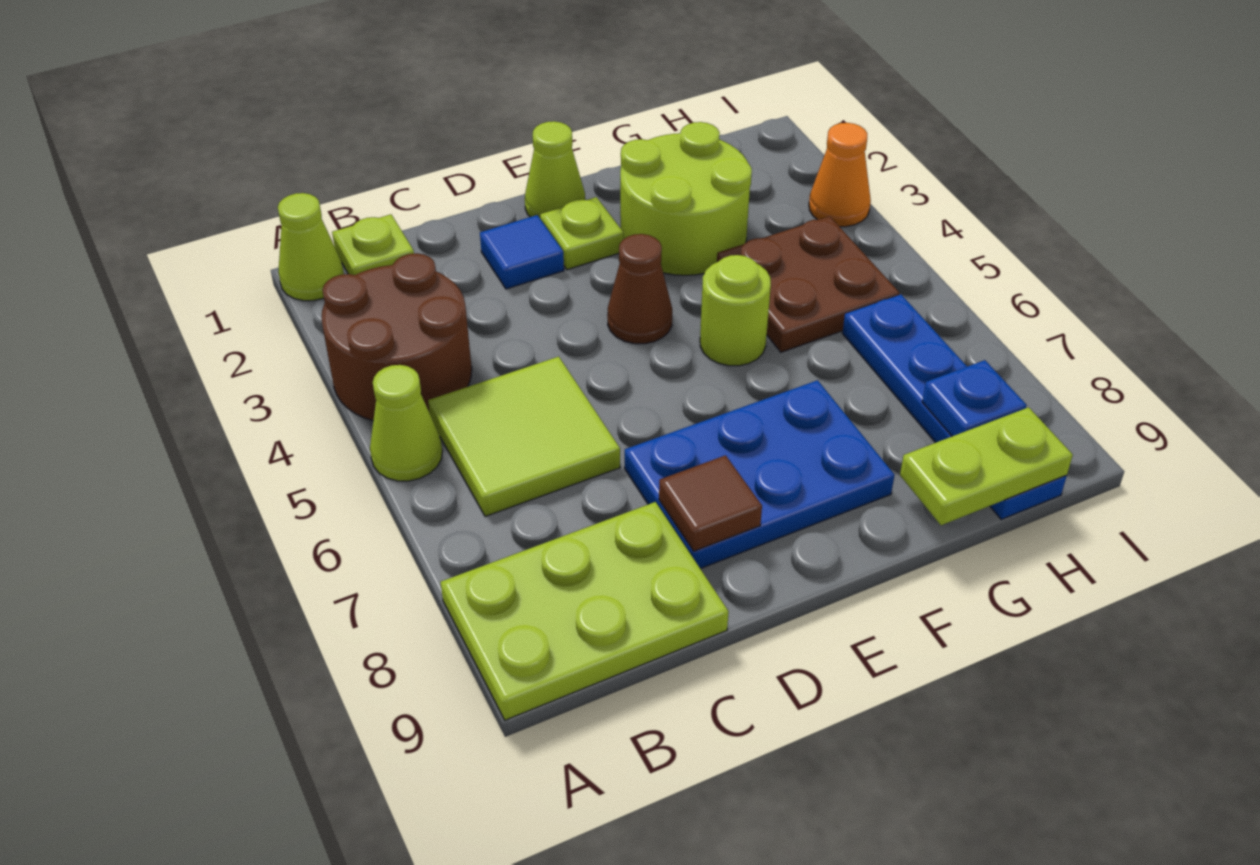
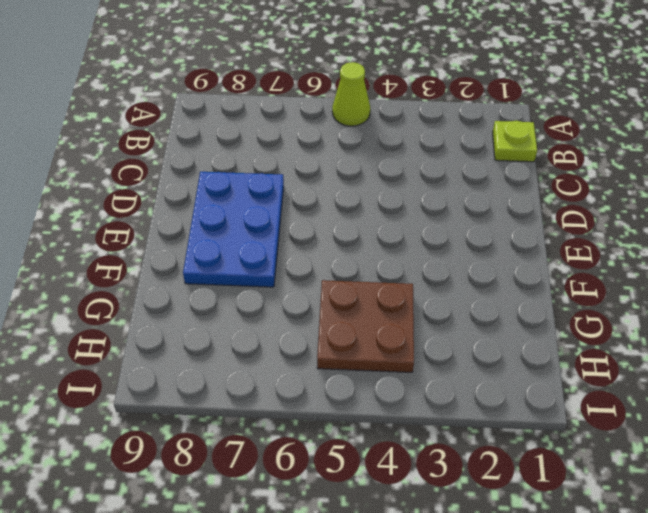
none -> lime cone A1 level 1
none -> brown round brick A3:B4 level 1
none -> lime plate A8:C9 level 1

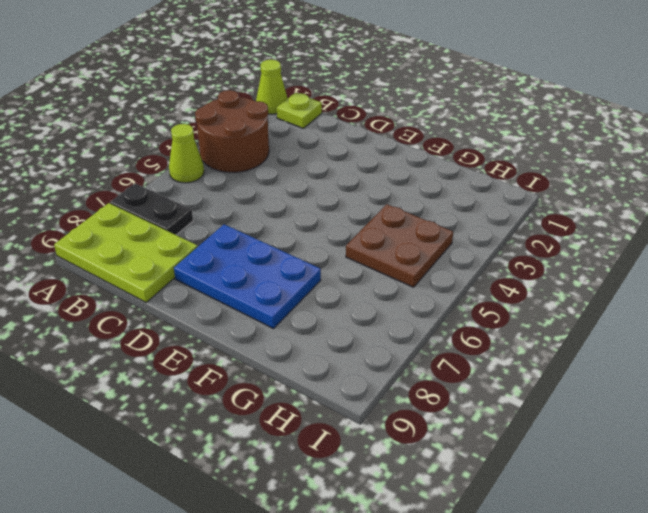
black plate A7:B7 level 1 -> none
none -> lime tile B5:C6 level 1
none -> blue tile D2 level 1
none -> lime cone E1 level 1

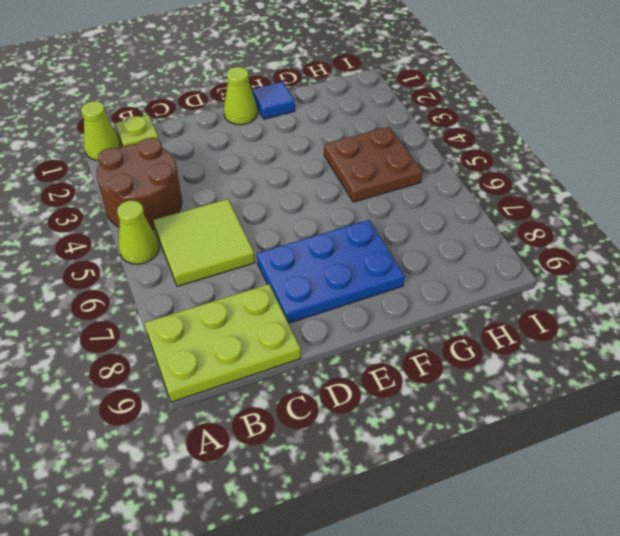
blue tile F1 level 1 -> blue tile D2 level 1
none -> lime plate E2 level 1
none -> brown cone E4 level 1
none -> lime round brick F2:G3 level 1

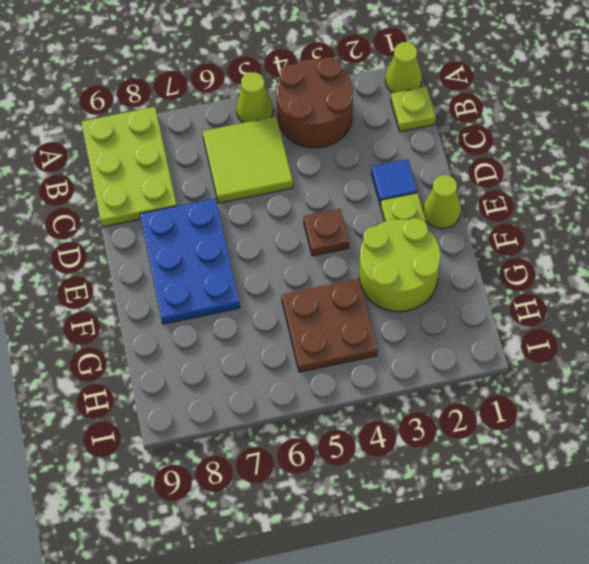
brown plate E4 level 1 -> brown cone E4 level 1
none -> lime round brick F5 level 1
none -> blue plate H6:H9 level 1
none -> orange cone I3 level 1

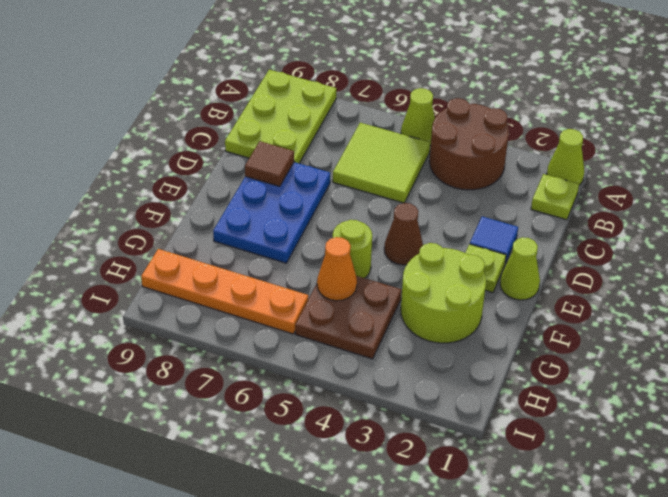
orange cone G5 level 2 -> orange cone I3 level 1
orange plate H6:H9 level 1 -> blue plate H6:H9 level 1
none -> lime plate G9:H9 level 2
none -> blue plate H8 level 2

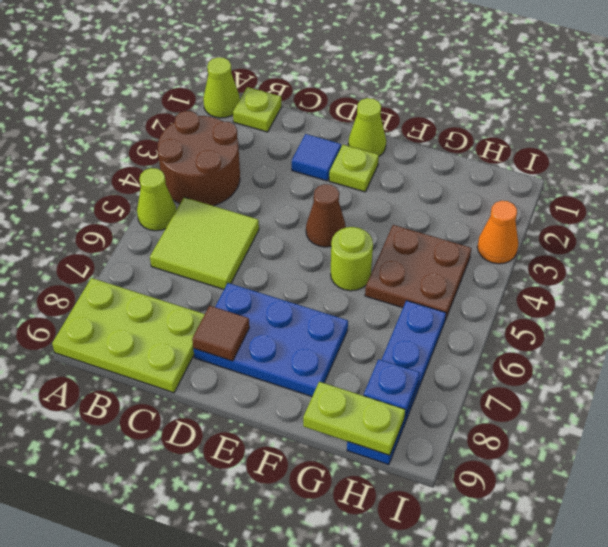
none -> lime round brick F2:G3 level 1

